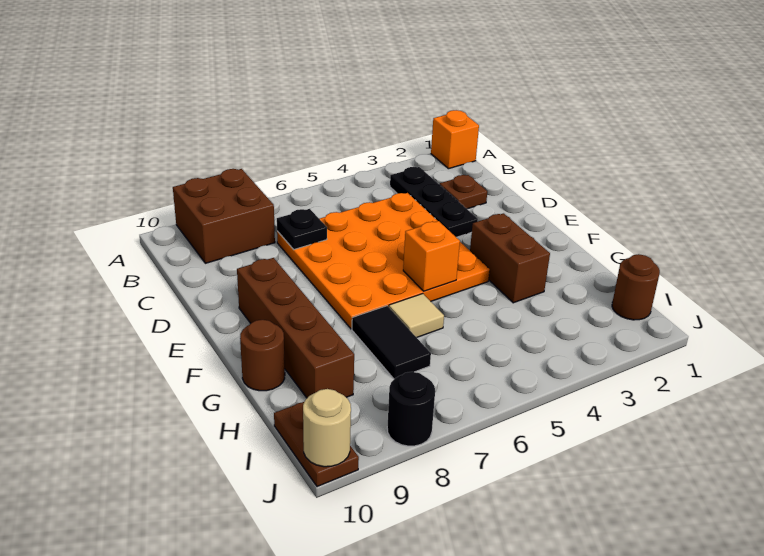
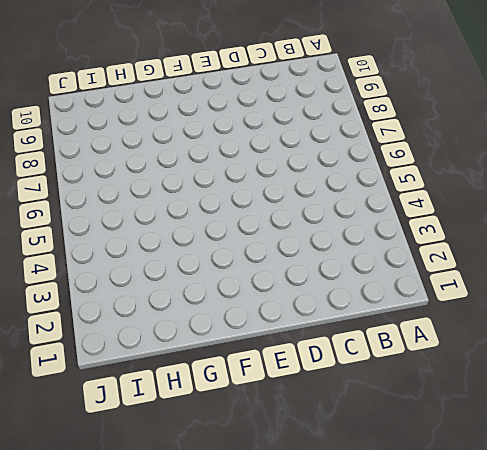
none -> orange brick A1 level 1
none -> brown brick A8:B9 level 1
none -> black plate B3:D3 level 1

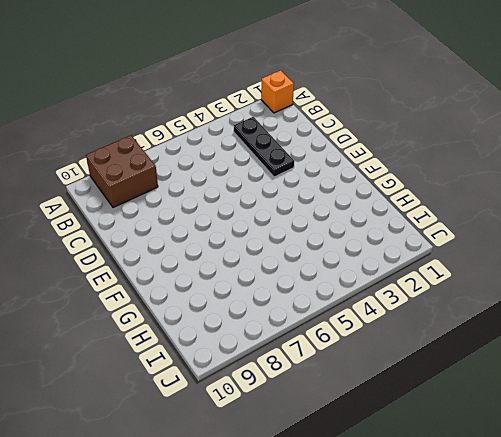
none -> brown plate C2 level 1
none -> orange plate C4:F7 level 1
none -> brown brick E9:H9 level 1

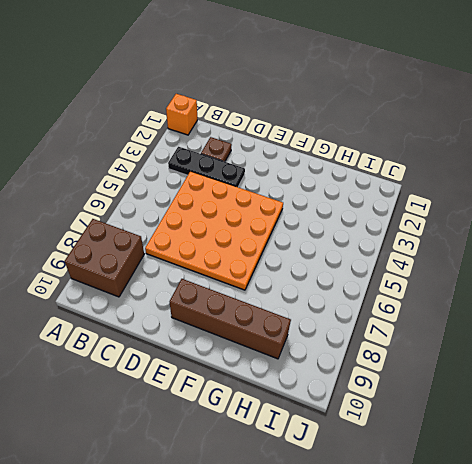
none -> brown brick F3:G3 level 1
none -> tan tile G6 level 1
none -> black tile G7:H7 level 1

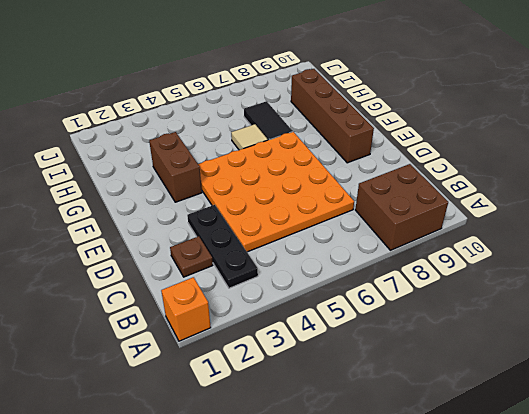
none -> brown round brick G10 level 1
none -> brown round brick I1 level 1
none -> brown plate I10:J10 level 1

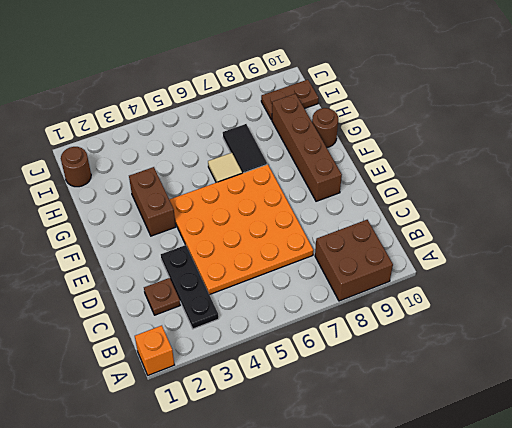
brown plate I9:I10 level 1 -> brown plate I10:J10 level 1
none -> black round brick J8 level 1
none -> black plate C7 level 2
none -> orange brick F5 level 2

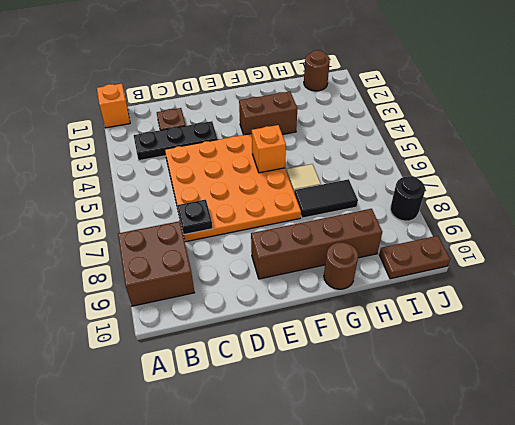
none -> tan round brick J10 level 2

